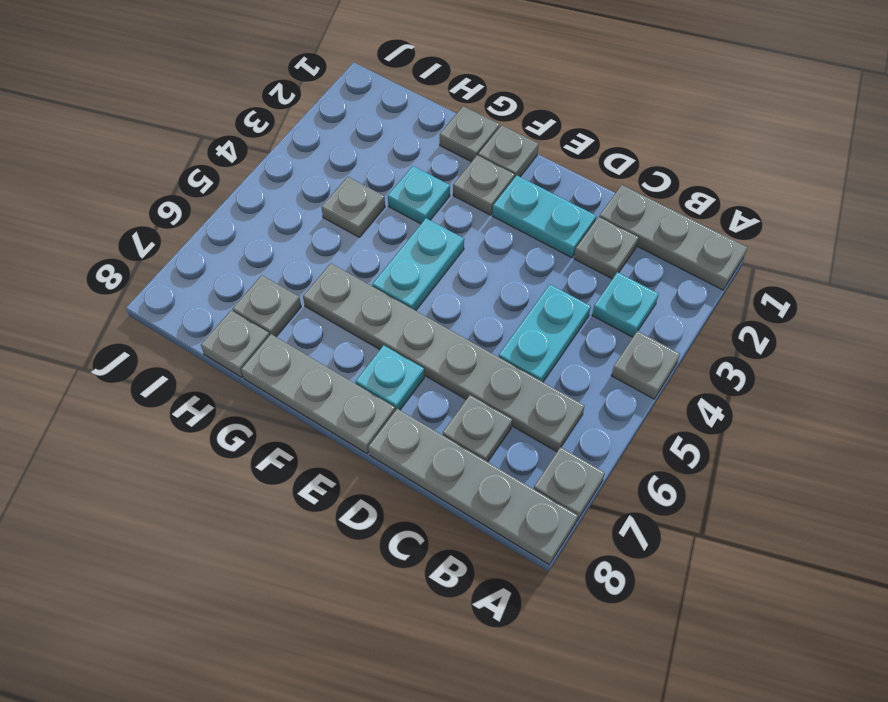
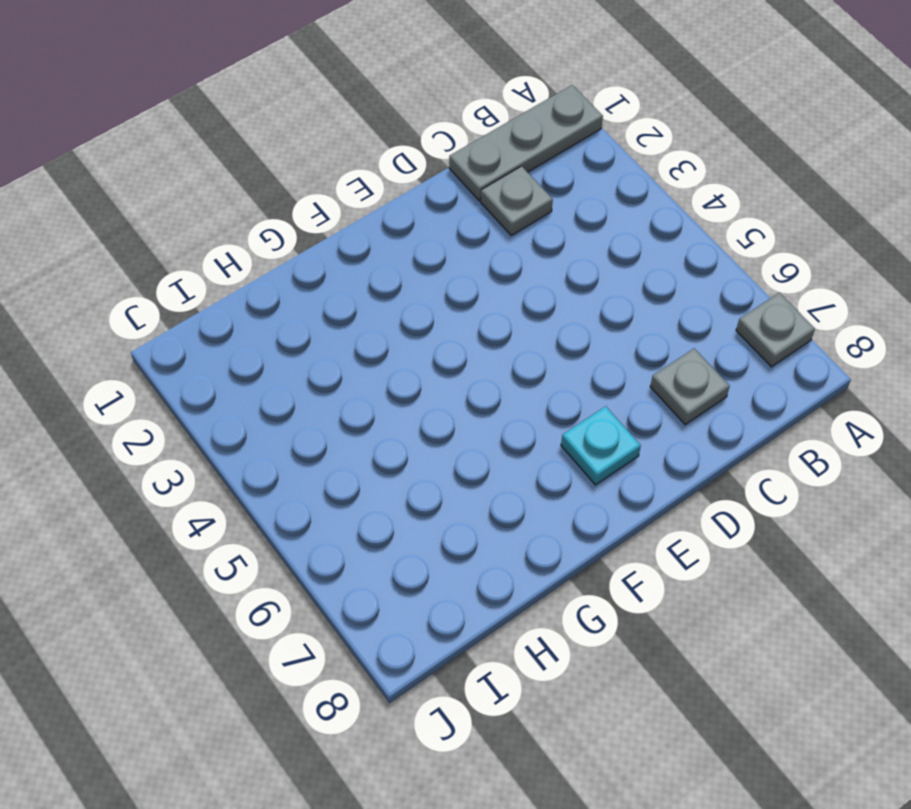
none -> grey plate A4 level 1
none -> grey plate A8:D8 level 1
none -> cyan plate B3 level 1

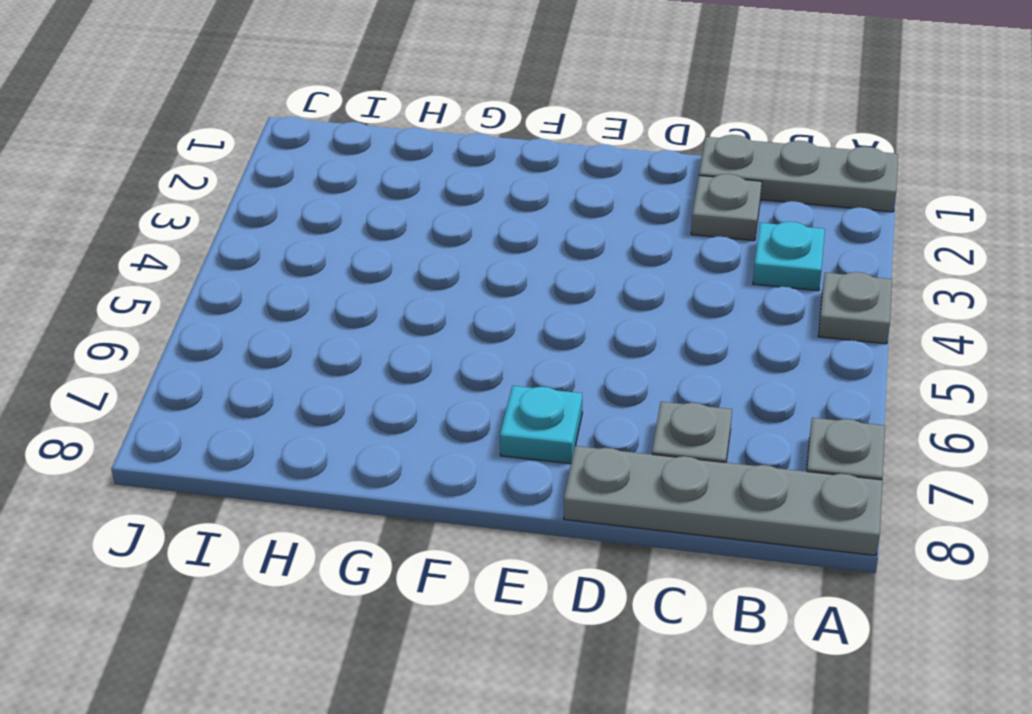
none -> grey plate B6:G6 level 1
none -> cyan plate C4:C5 level 1
none -> cyan plate D2:E2 level 1

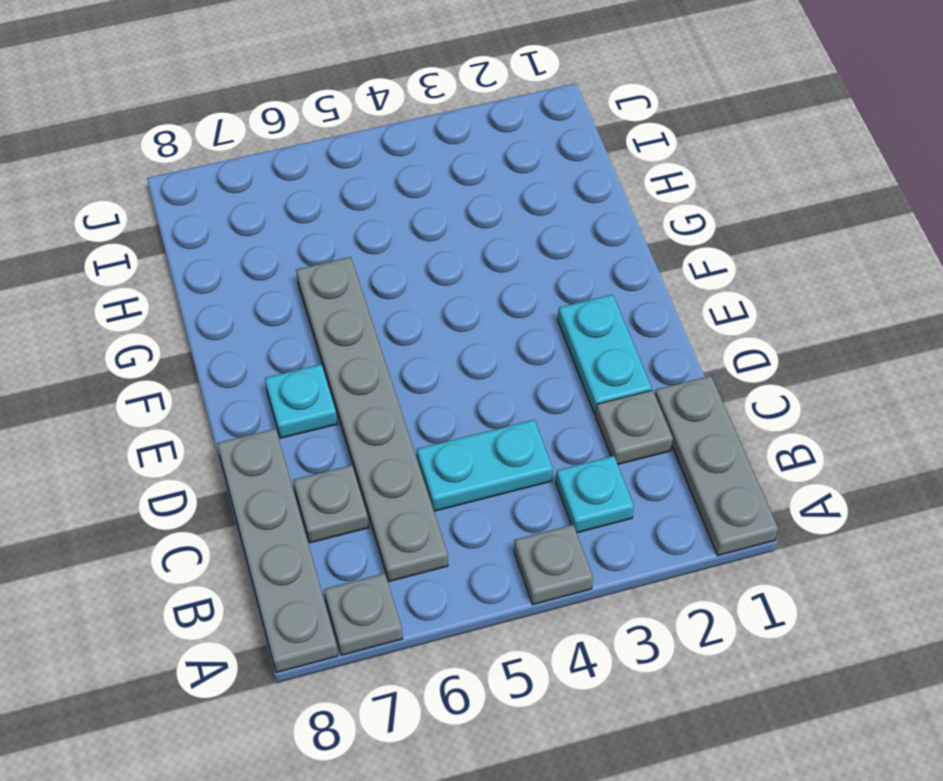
none -> grey plate E8:G8 level 1
none -> grey plate F1 level 1
none -> grey plate F2 level 1

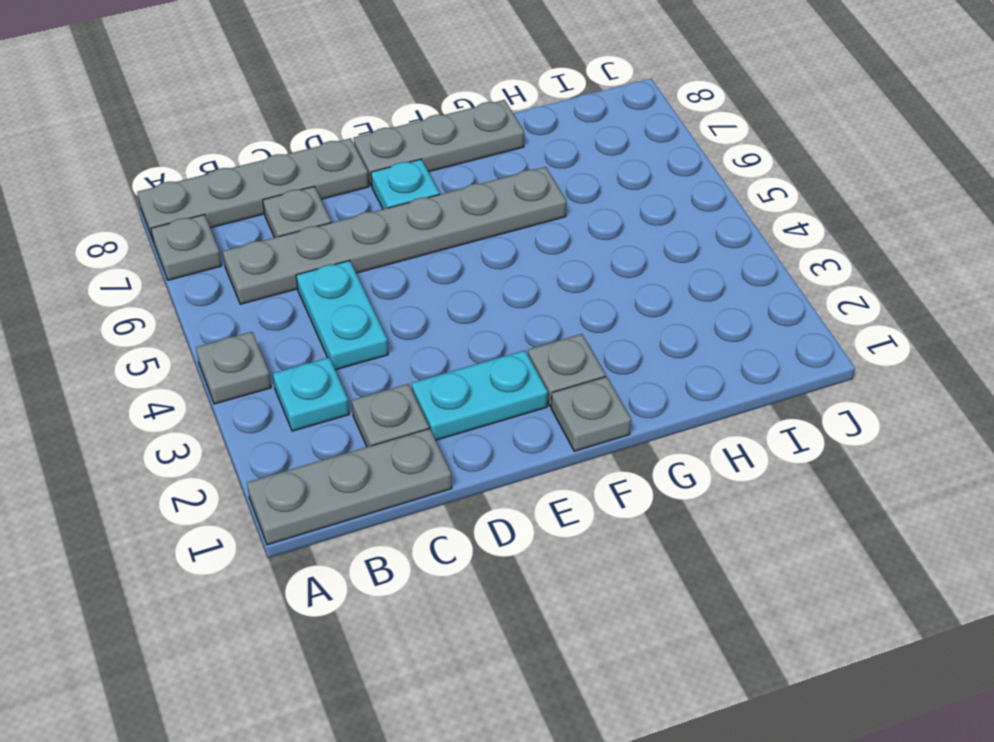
none -> cyan plate F4:F5 level 1
none -> grey plate G1 level 1
none -> cyan plate G3 level 1

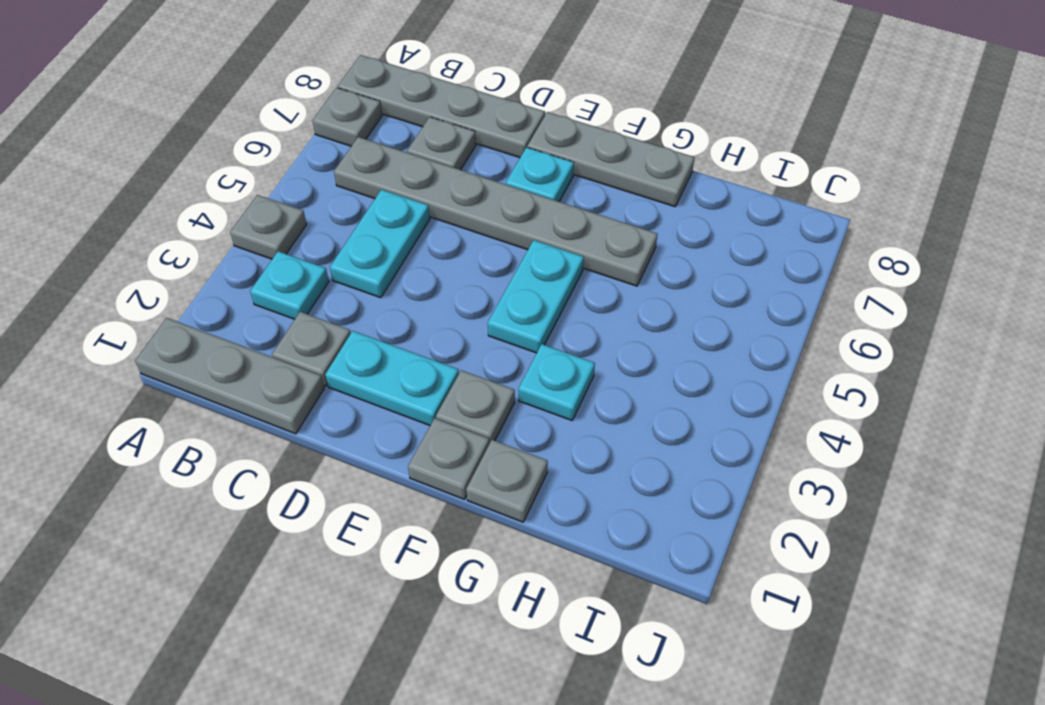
none -> grey plate H4 level 1
none -> grey plate H7 level 1
none -> grey plate H8 level 1

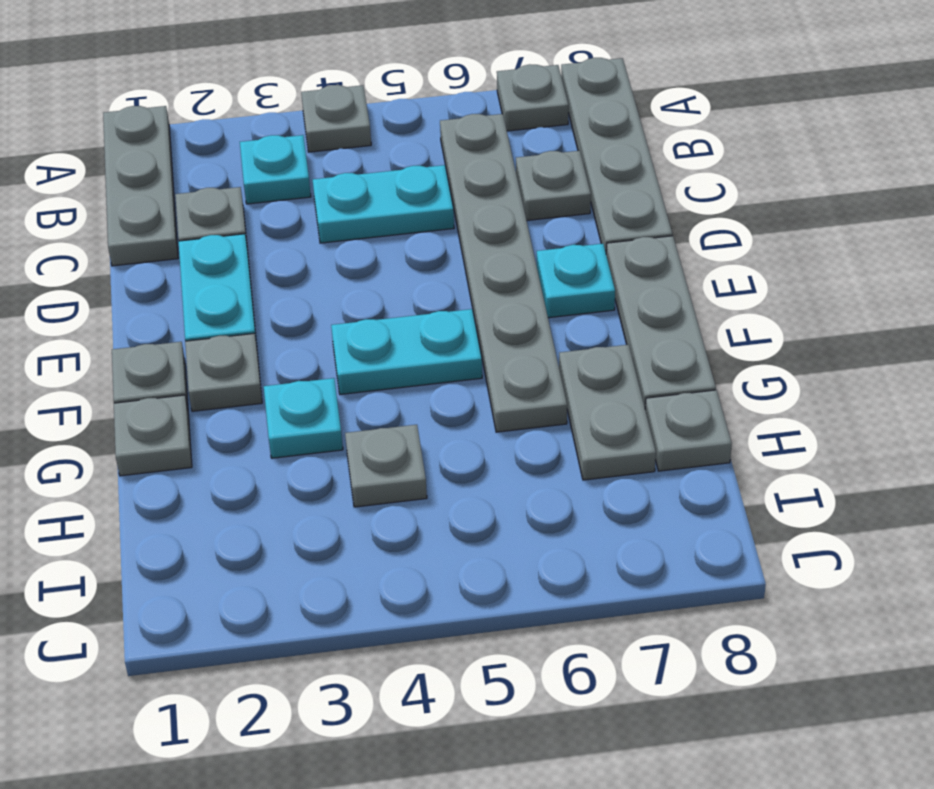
grey plate G7:H7 level 1 -> grey plate H7 level 1

